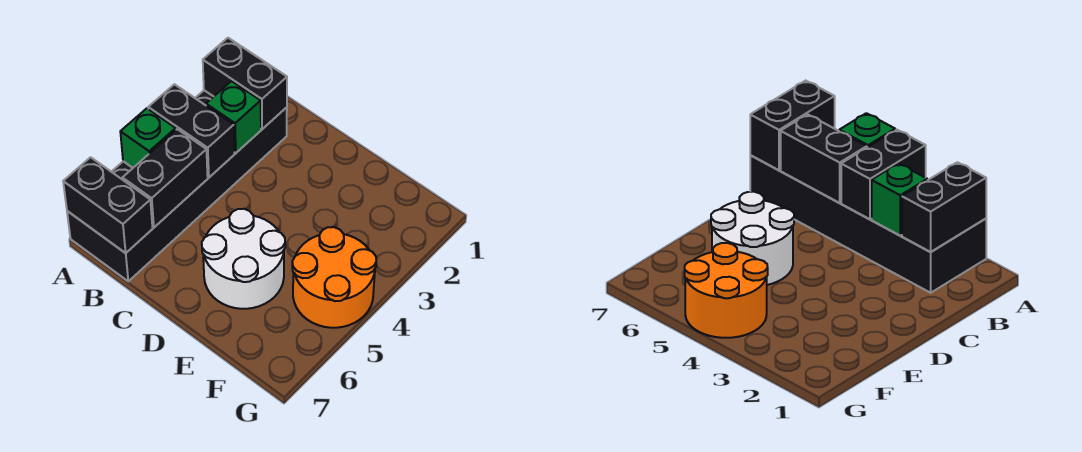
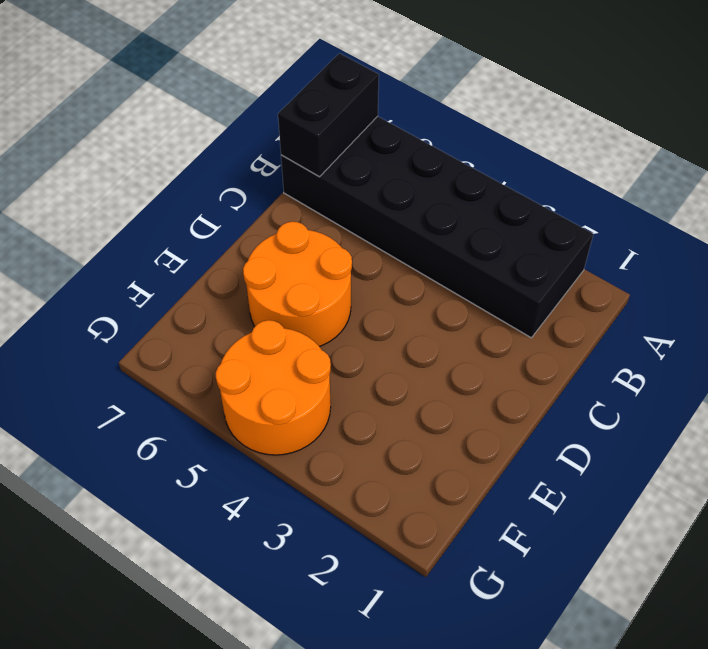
orange round brick D5:E6 level 1 -> white round brick D5:E6 level 1
none -> black brick A2:B2 level 2
none -> black brick A4:B4 level 2

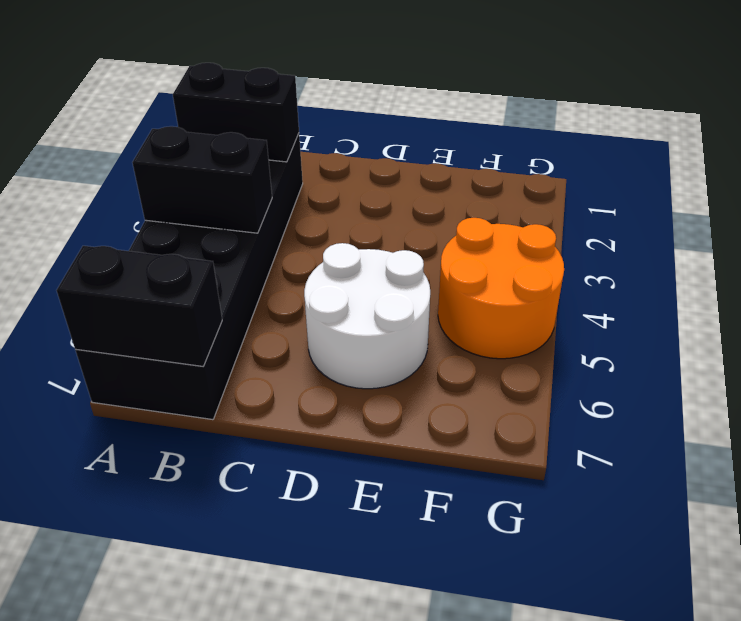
none -> green brick A5 level 2
none -> green brick B3 level 2

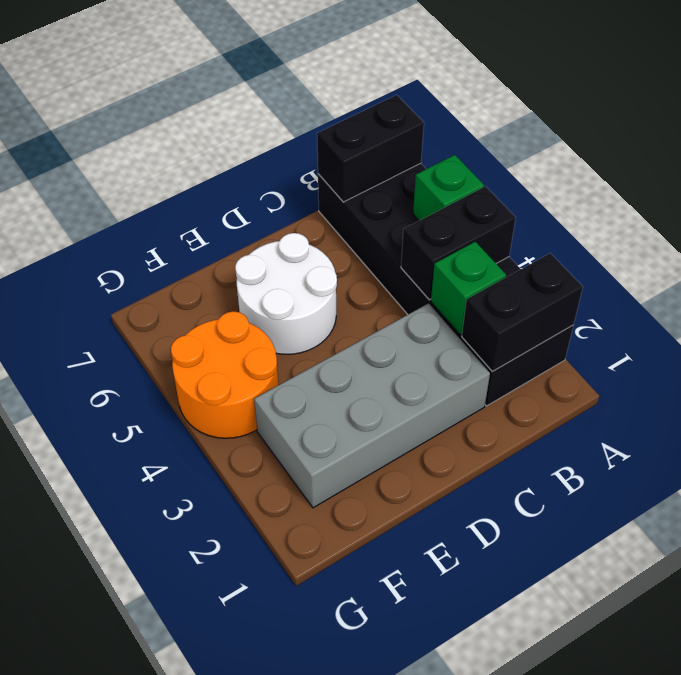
grey brick C2:F3 level 1 -> none
none -> black brick B5:B6 level 2

